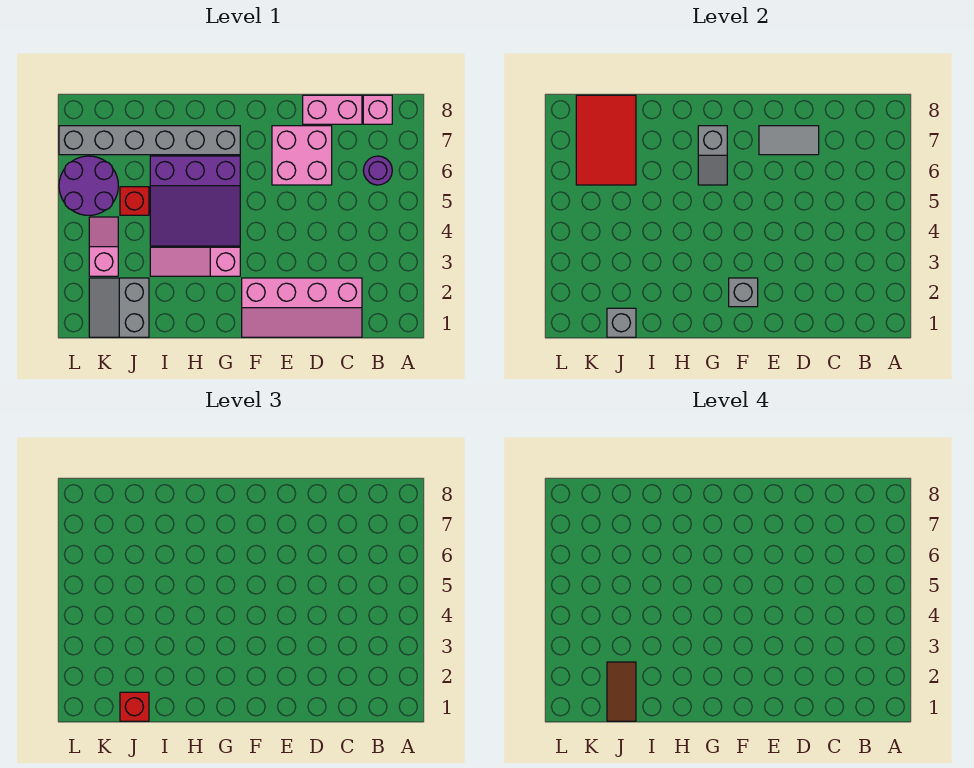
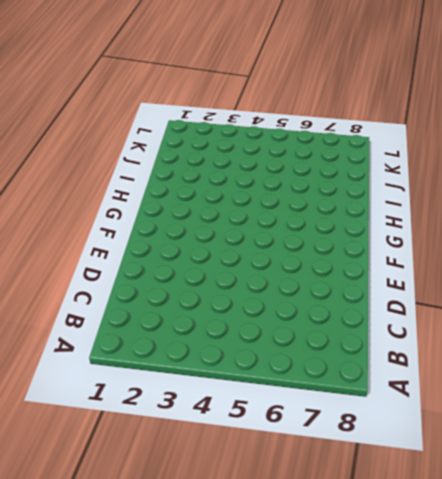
none -> purple round brick B6 level 1
none -> pink brick B8 level 1
none -> pink slope C1:F2 level 1 top 2

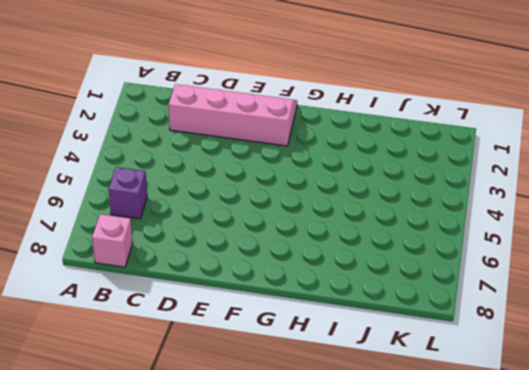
purple brick B6 level 1 -> purple round brick B6 level 1
none -> pink brick C8:D8 level 1
none -> pink brick D6:E7 level 1
none -> pink slope G3:I3 level 1 top G

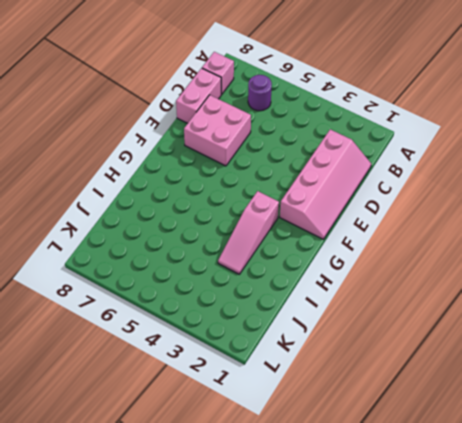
none -> purple slope G4:I6 level 1 top 6
none -> grey brick G7:L7 level 1
none -> grey slope J1:K2 level 1 top J

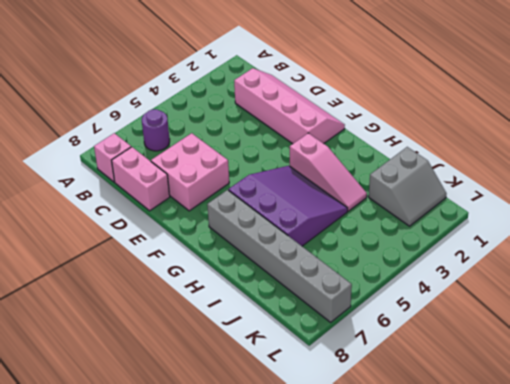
none -> red brick J5 level 1
none -> pink slope K3:K4 level 1 top 3
none -> purple round brick K5:L6 level 1

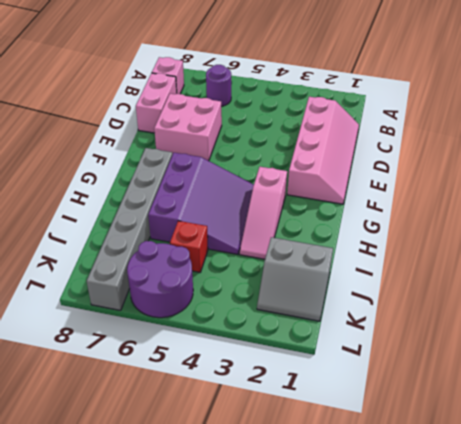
none -> pink slope K3:K4 level 1 top 3
none -> grey tile D7:E7 level 2
none -> grey brick F2 level 2

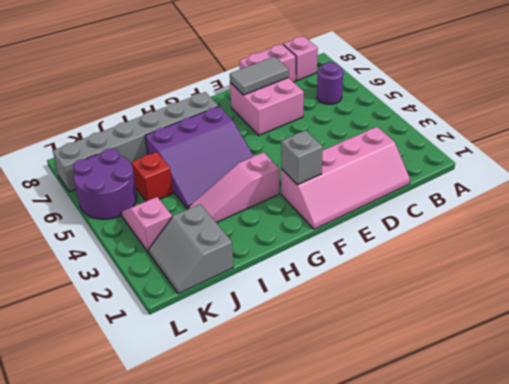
none -> grey slope G6:G7 level 2 top 7
none -> grey brick J1 level 2
none -> red tile J6:K8 level 2

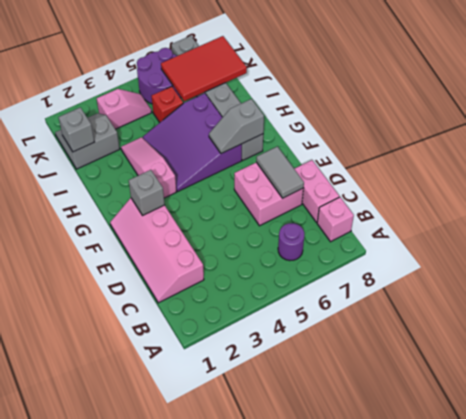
none -> red brick J1 level 3
none -> brown tile J1:J2 level 4

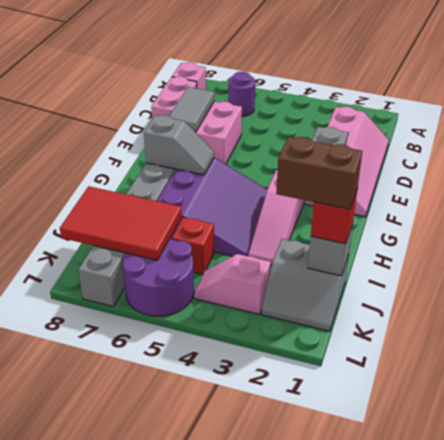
brown brick J1:J2 level 4 -> brown tile J1:J2 level 4

